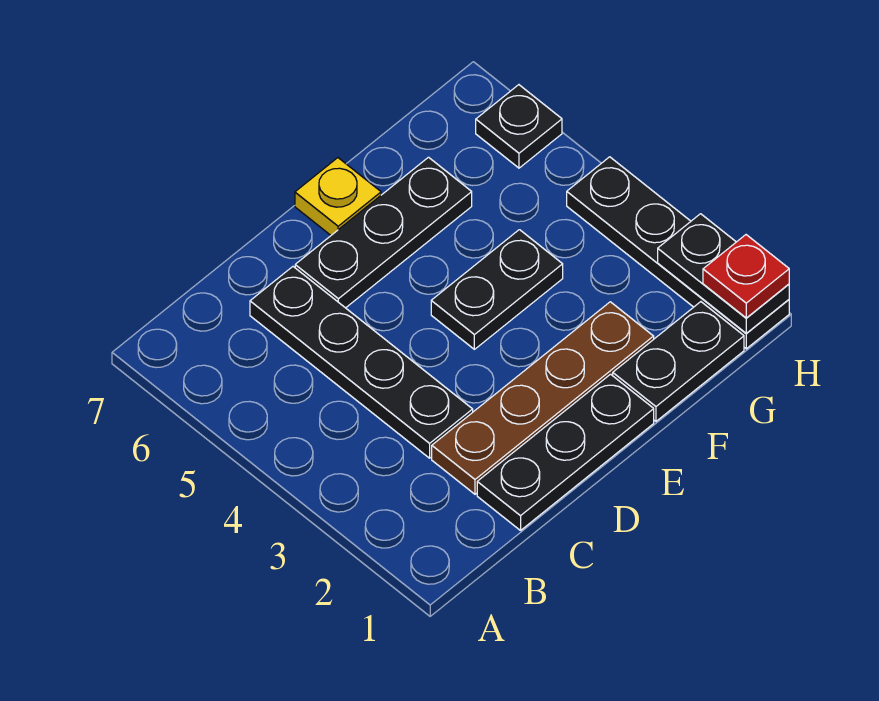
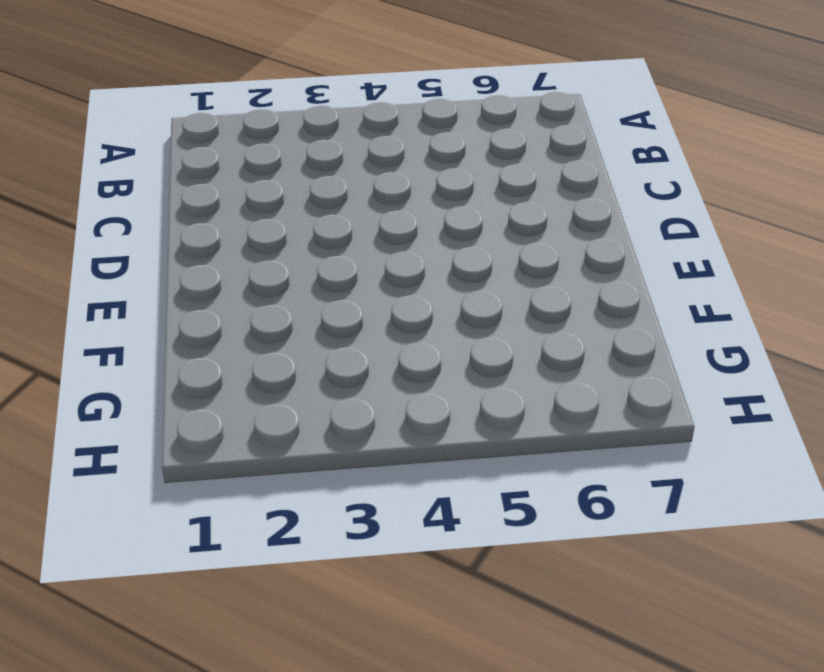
none -> black plate C1:E1 level 1
none -> brown plate C2:F2 level 1

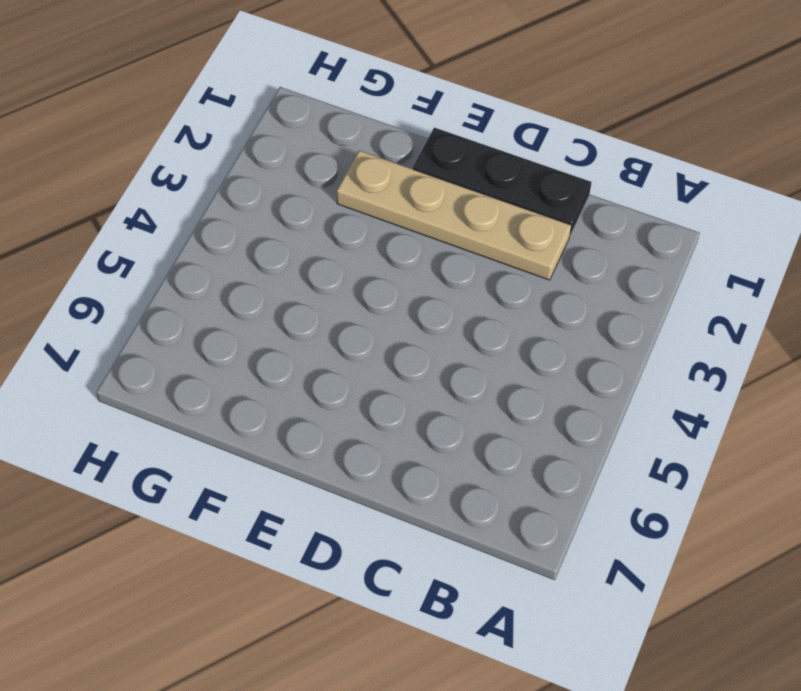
tan plate C2:F2 level 1 -> brown plate C2:F2 level 1
none -> black plate C3:C6 level 1
none -> black plate D6:F6 level 1

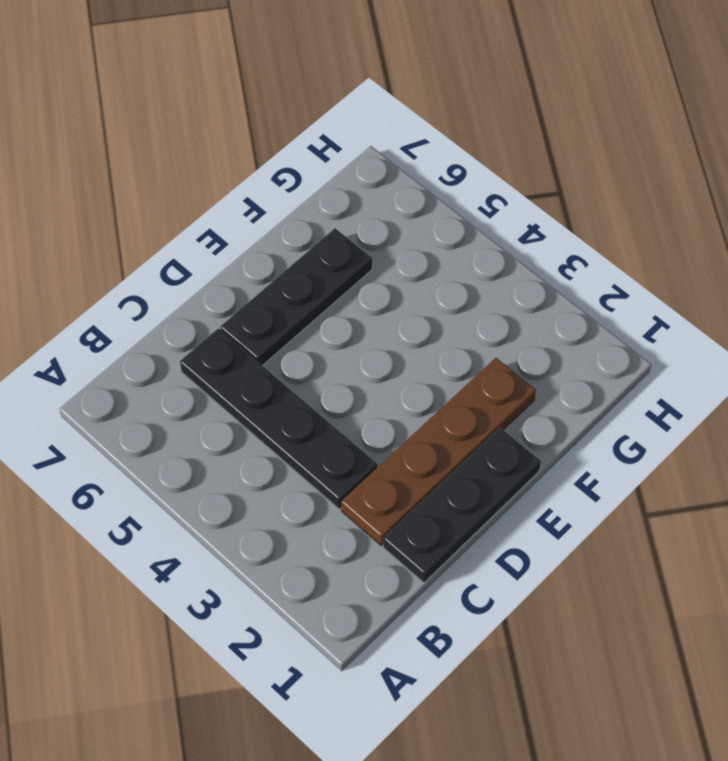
none -> black plate E4:F4 level 1
none -> yellow plate E7 level 1

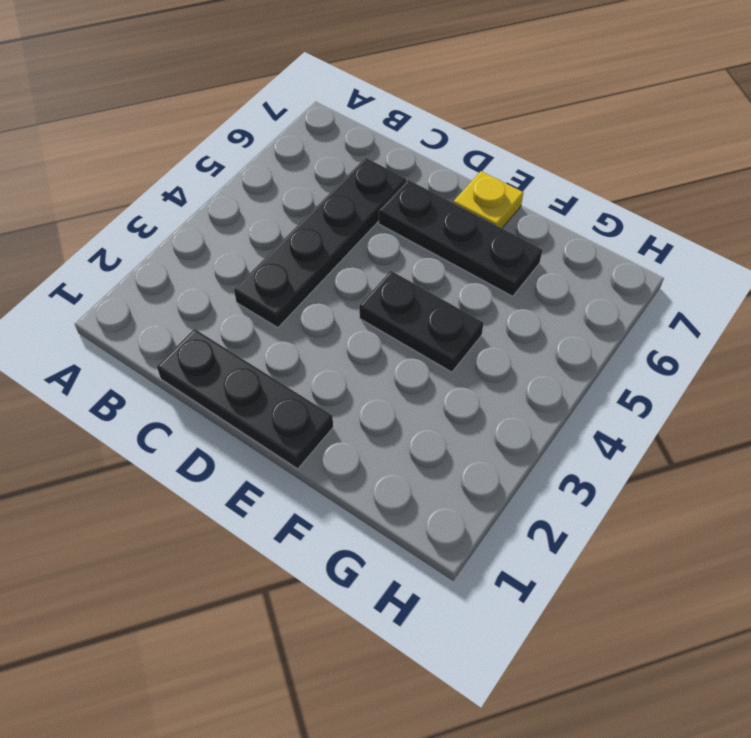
none -> brown plate C2:F2 level 1
none -> black plate F1:G1 level 1

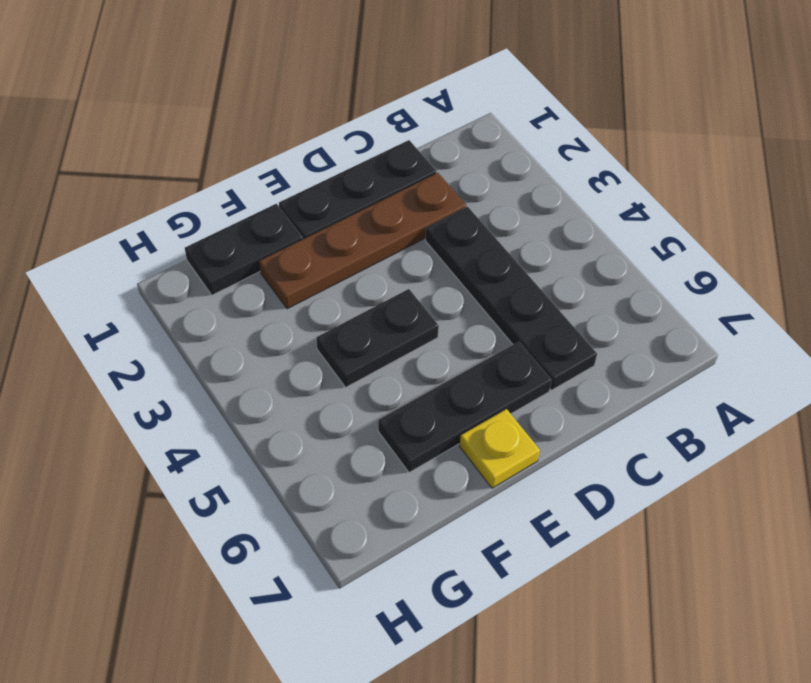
none -> black plate H1:H4 level 1
none -> black plate H6 level 1

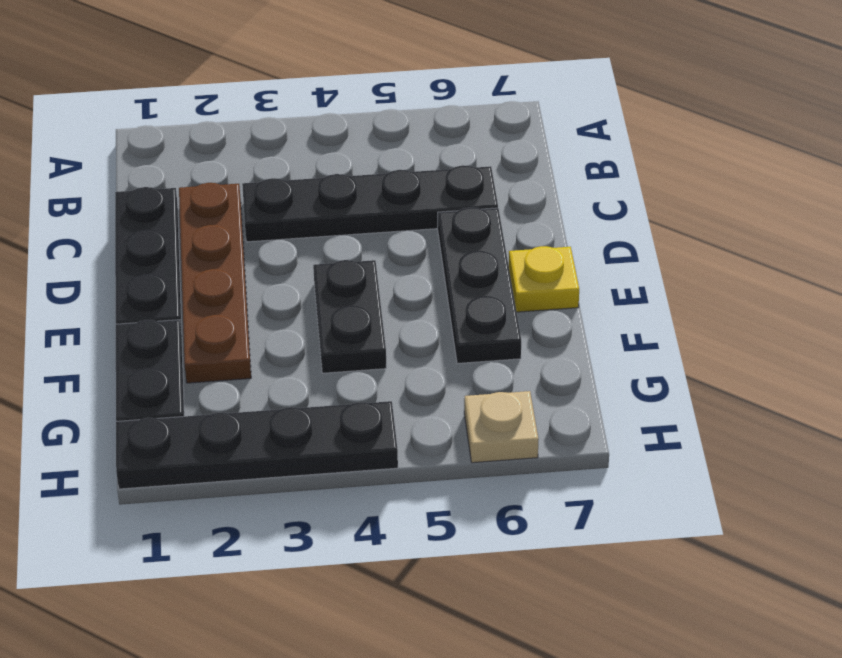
tan plate H6 level 1 -> black plate H6 level 1
none -> black plate H1:H2 level 2
none -> red plate H1 level 3

